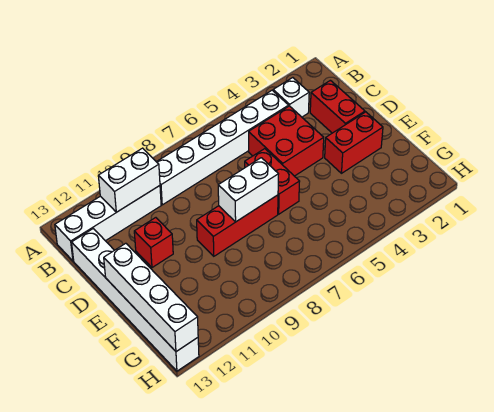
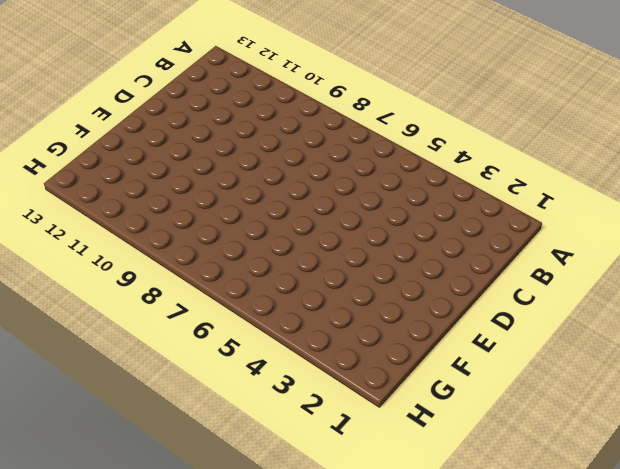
none -> white brick B3 level 1
none -> white brick B4:B9 level 1
none -> white brick B10:B13 level 1

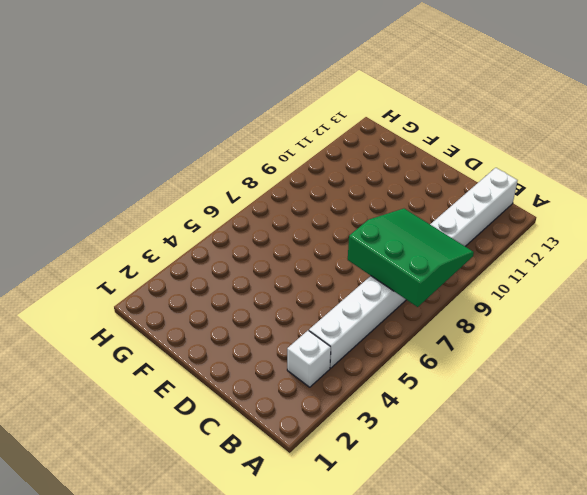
green slope A7:C9 level 2 top 7 -> none
none -> red brick C2:D2 level 1
none -> red brick C4:D5 level 1
none -> white brick C13:H13 level 1

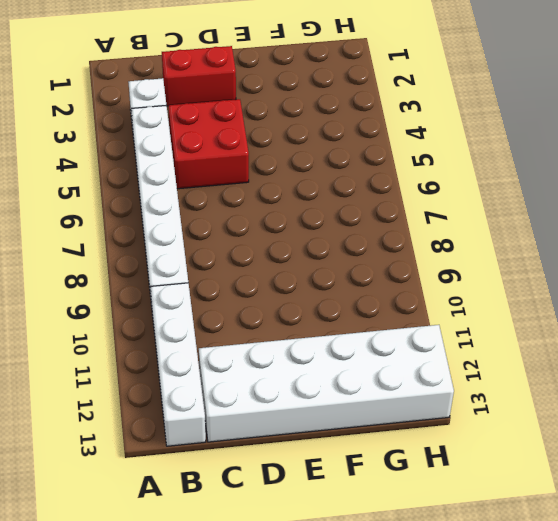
white brick C12:H13 level 1 -> white brick C13:H13 level 1
none -> red brick D6:E6 level 1
none -> red brick D11 level 1
none -> red brick E2:E3 level 1

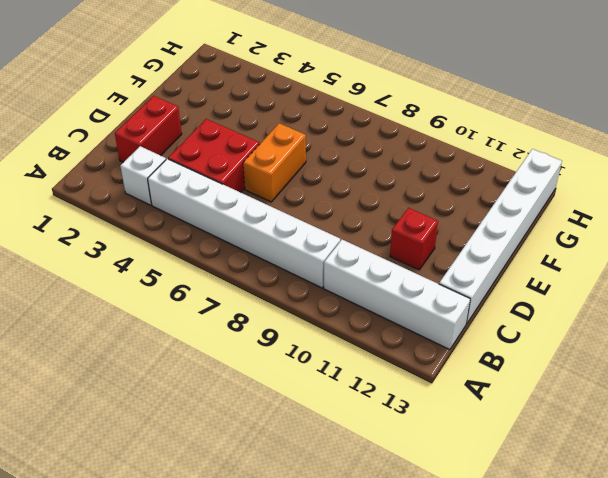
orange brick D6:E6 level 1 -> red brick D6:E6 level 1
none -> red brick E2:E3 level 1
none -> red brick E7:E9 level 1
none -> white brick B10:B11 level 2

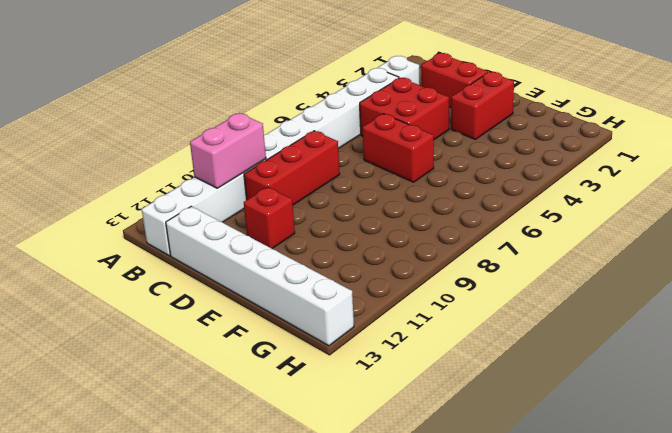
pink brick B10:B11 level 2 -> white brick B10:B11 level 2
red brick C8:C10 level 1 -> red brick E7:E9 level 1
none -> white brick E7:E8 level 2
none -> white brick E13:H13 level 2

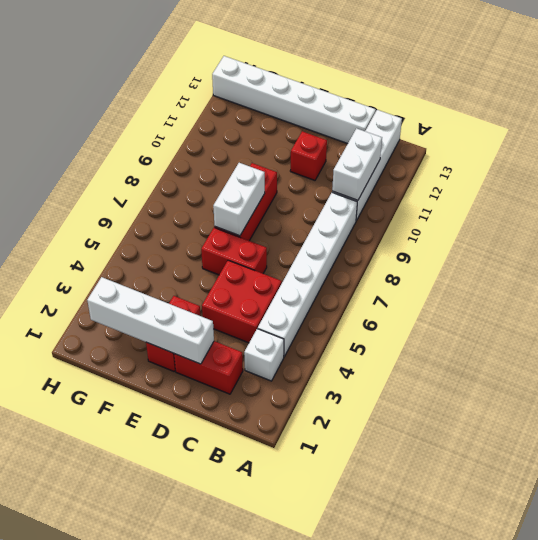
white brick D2:G2 level 2 -> white brick E13:H13 level 2

